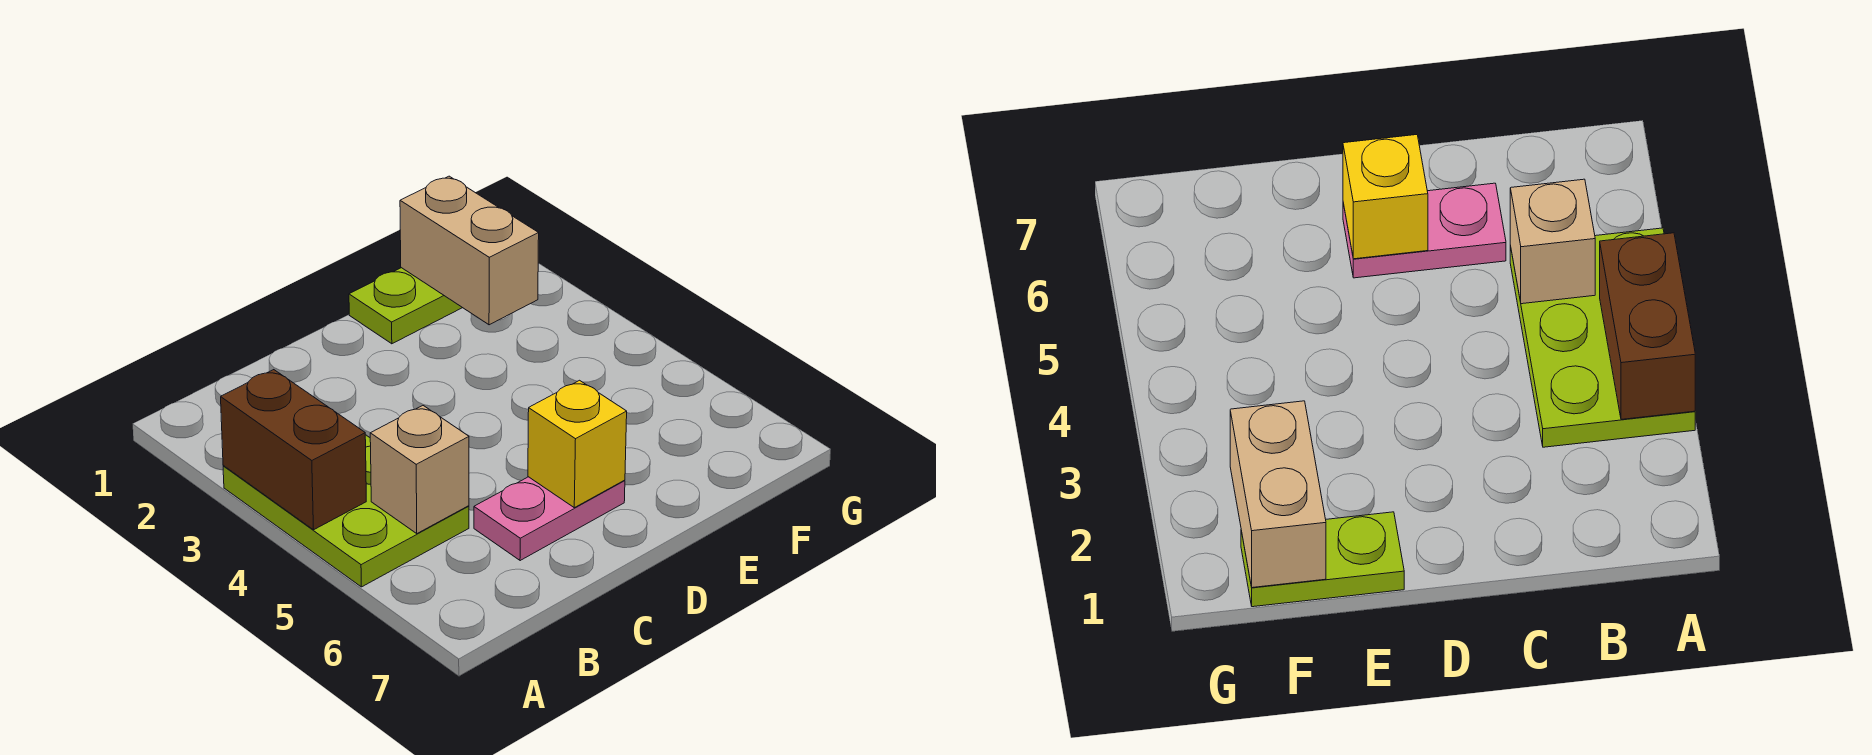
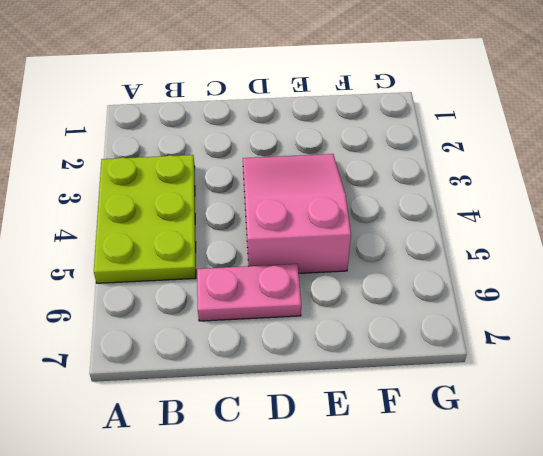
pink slope D3:E5 level 1 top 5 -> none
none -> lime plate E1:F1 level 1
none -> brown brick A3:A4 level 2

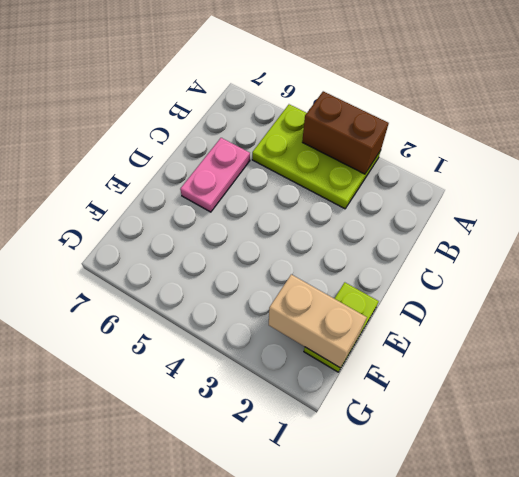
none -> tan brick B5 level 2
none -> yellow brick D6 level 2

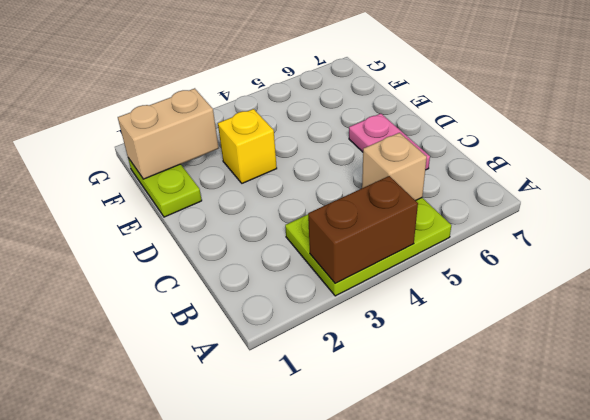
yellow brick E3 level 1 -> yellow brick D6 level 2

